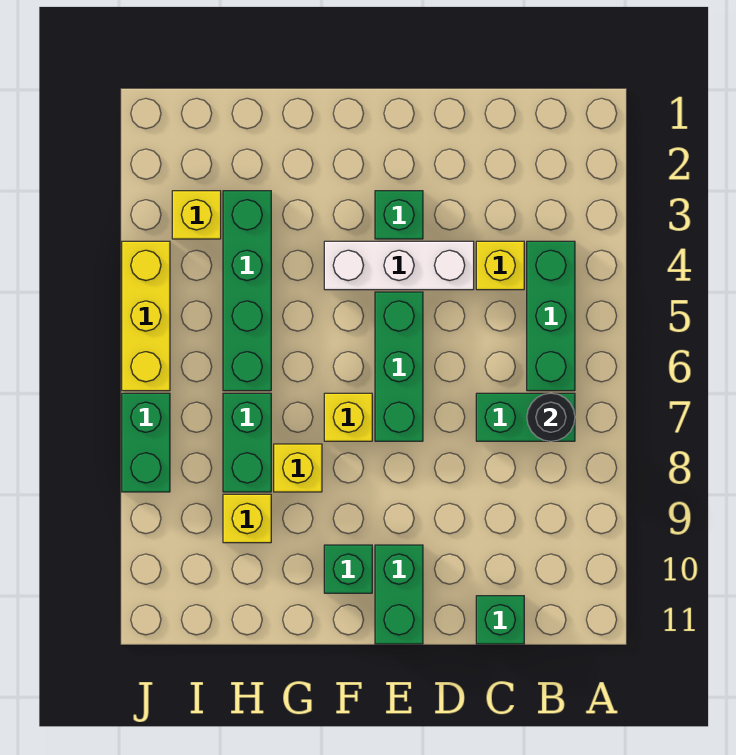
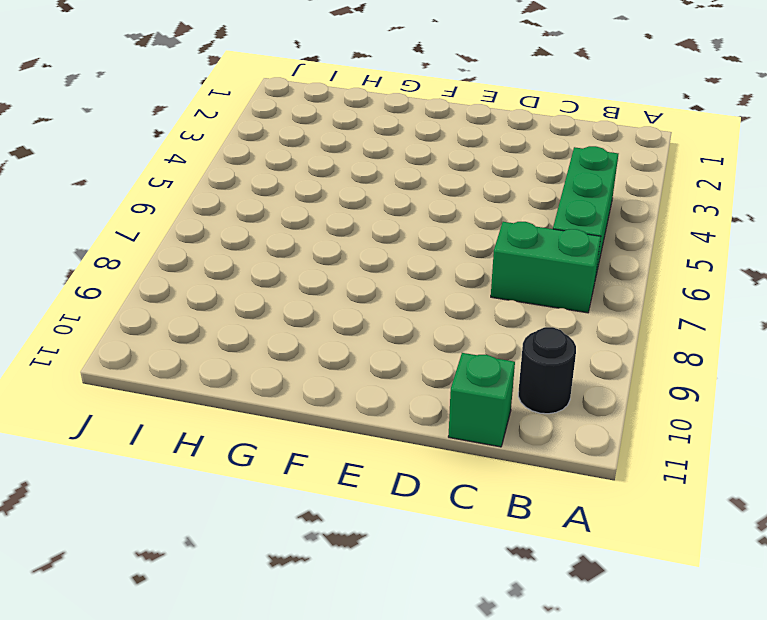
black round brick B10 level 1 -> black round brick B7 level 2
none -> yellow brick C4 level 1
none -> white brick D4:F4 level 1
none -> green brick E3 level 1

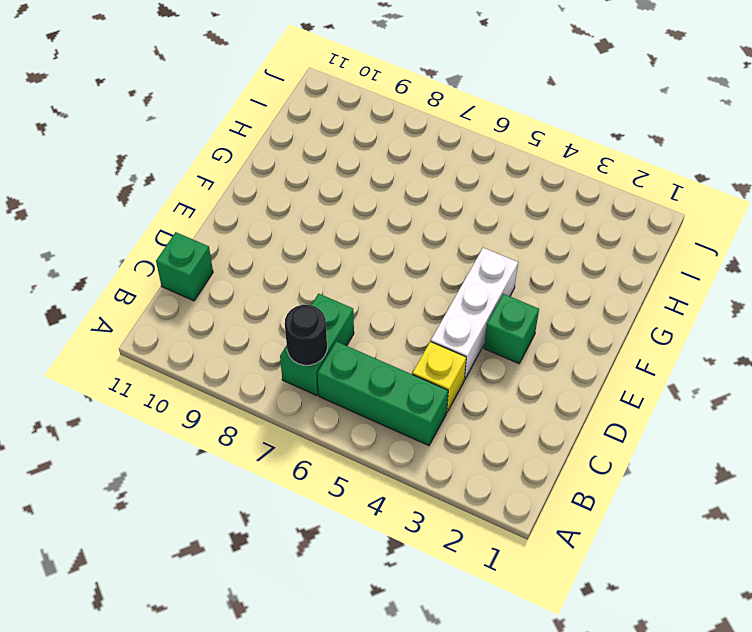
none -> green brick E5:E7 level 1
none -> green brick E10:E11 level 1
none -> yellow brick F7 level 1

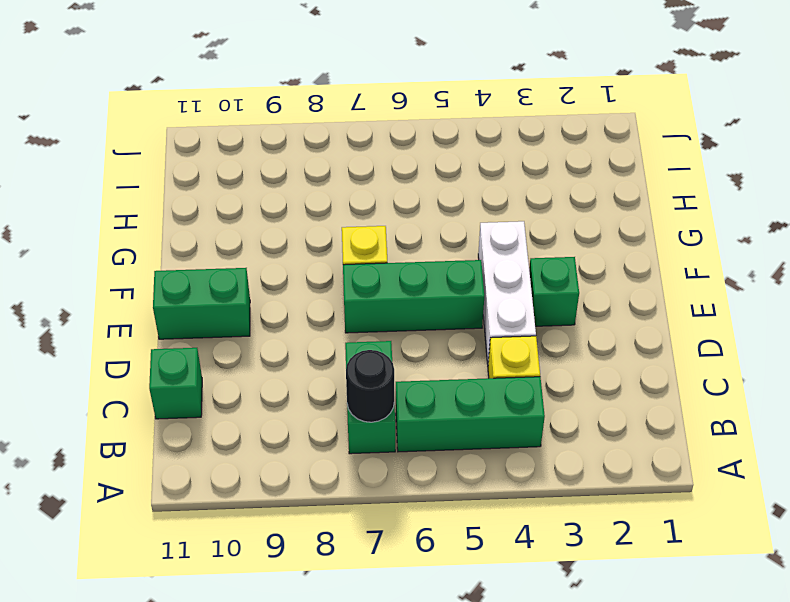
none -> green brick F10 level 1
none -> yellow brick G8 level 1
none -> green brick H3:H6 level 1

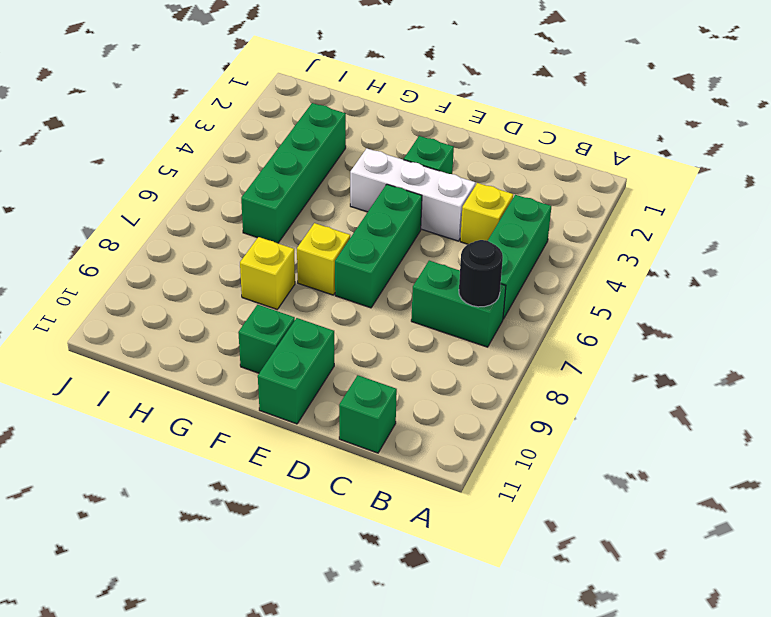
none -> green brick H7:H8 level 1
none -> yellow brick H9 level 1
none -> yellow brick I3 level 1

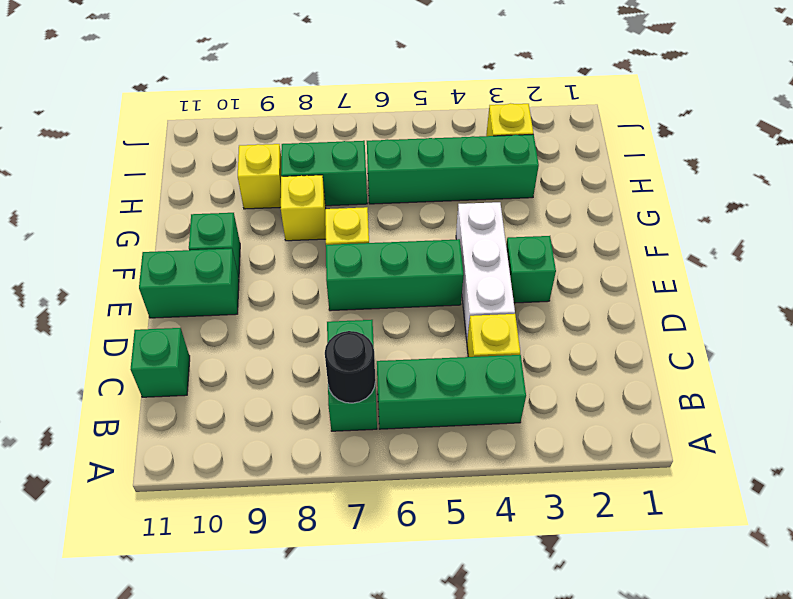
none -> yellow brick J4:J6 level 1
none -> green brick J7:J8 level 1

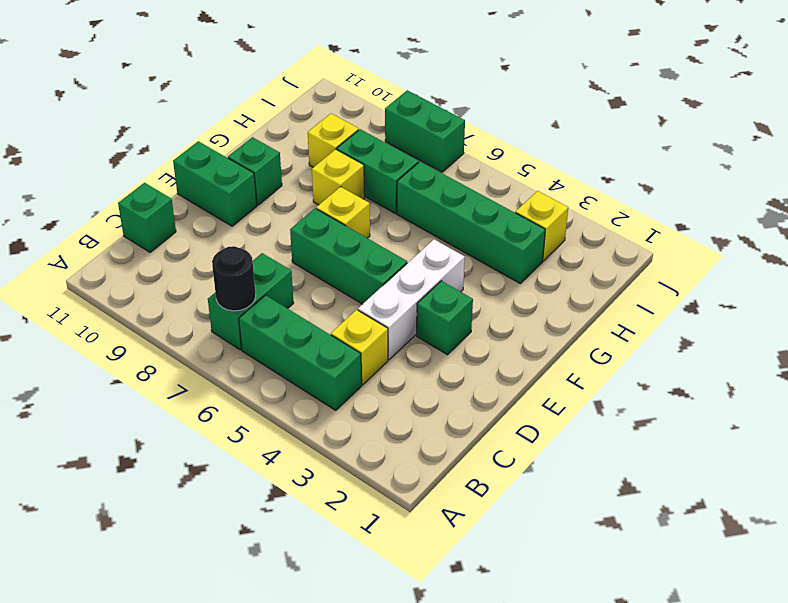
none -> yellow brick J4:J6 level 1

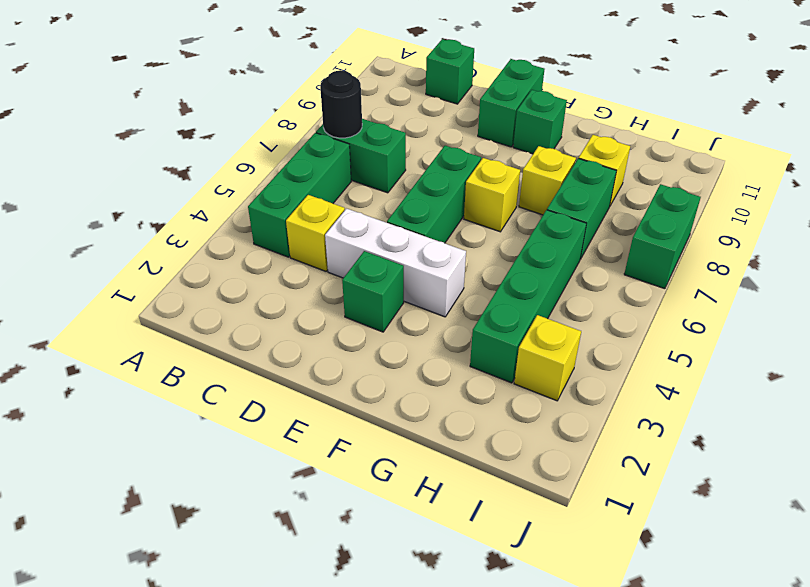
none -> yellow brick J4:J6 level 1

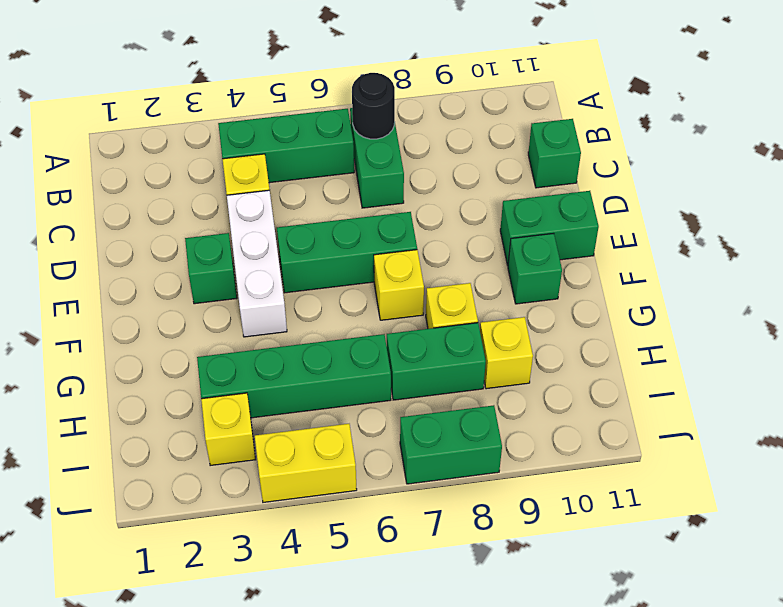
yellow brick J4:J5 level 1 -> yellow brick J4:J6 level 1

